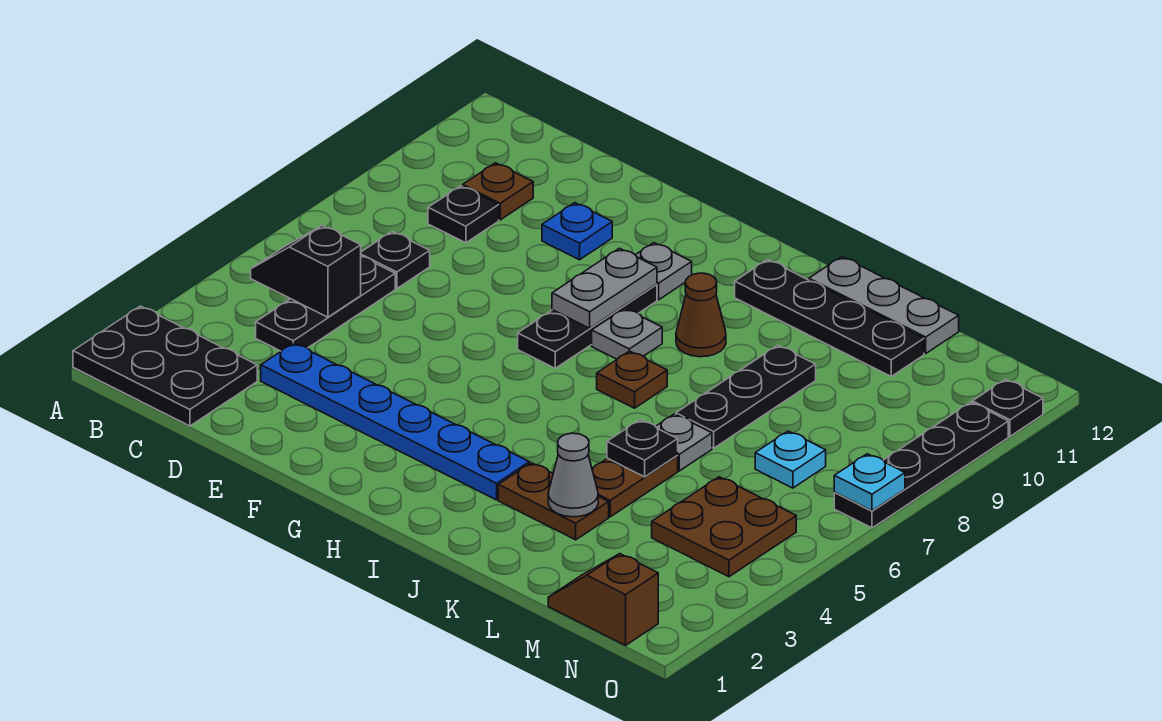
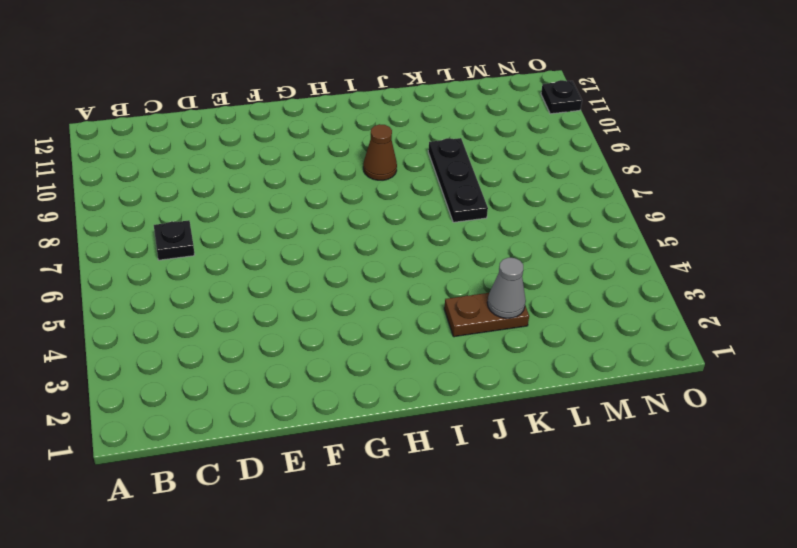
none -> black plate A1:C2 level 1
none -> black plate C4:C6 level 1
none -> black plate C9 level 1

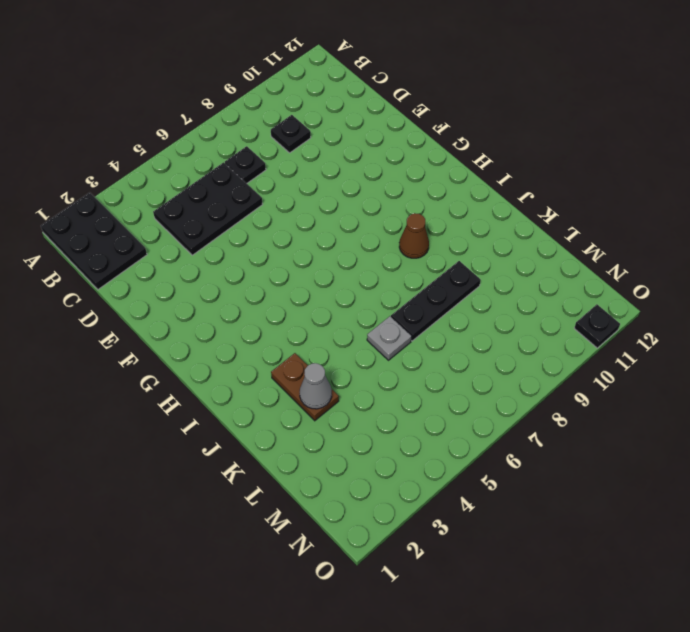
black plate C4:D6 level 1 -> black plate C4:C6 level 1
none -> brown plate C10 level 1
none -> blue plate D3:I3 level 1
none -> blue plate E10 level 1

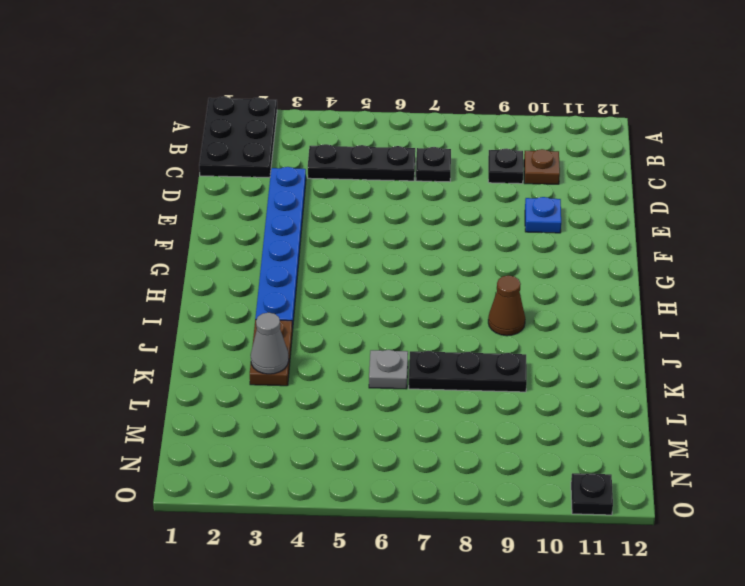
none -> black plate G7:G9 level 1
none -> grey plate G10 level 1
none -> grey plate H8 level 1

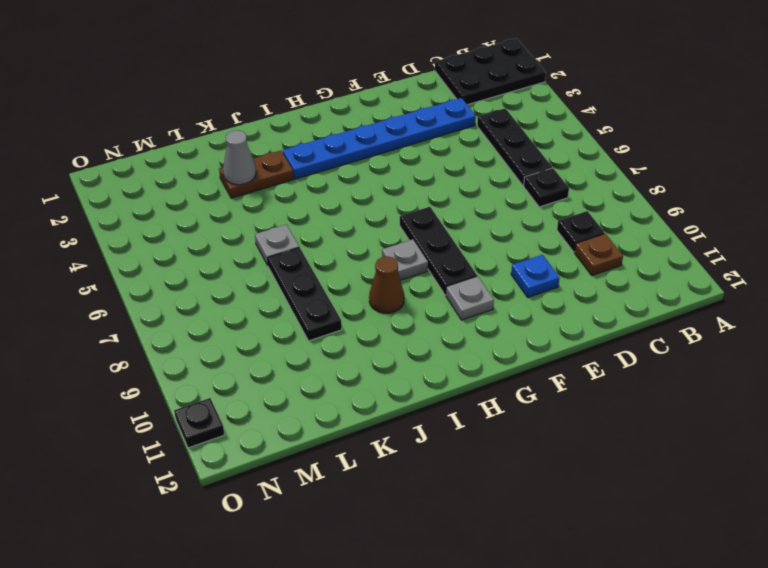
none -> brown plate I7 level 1
none -> black plate I11:L11 level 1
none -> grey plate J12:L12 level 1

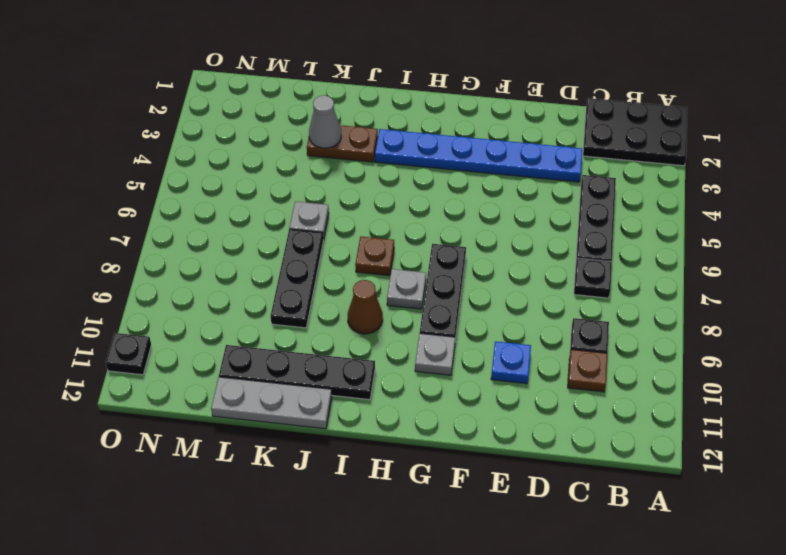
none -> brown plate K4:K5 level 1
none -> brown slope M1:N1 level 1 top N
none -> brown plate M4:N5 level 1

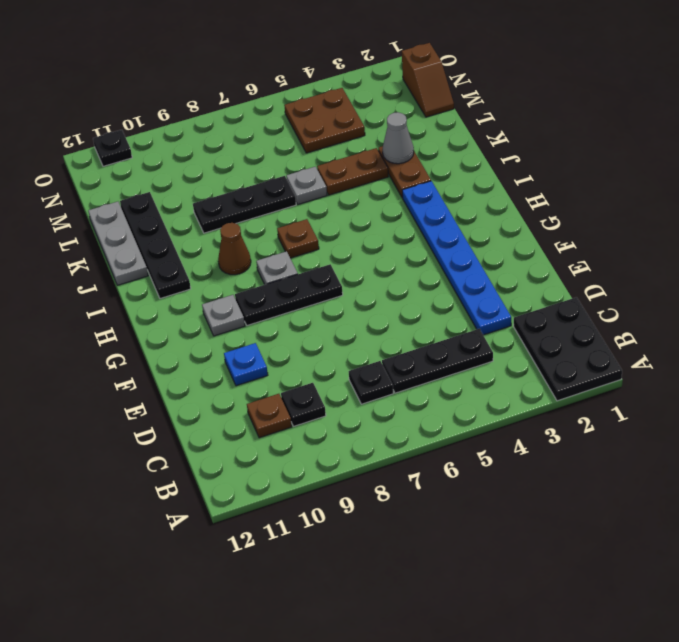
none -> cyan plate M7 level 1
none -> black plate O7:O10 level 1
none -> black slope B5:C5 level 2 top C

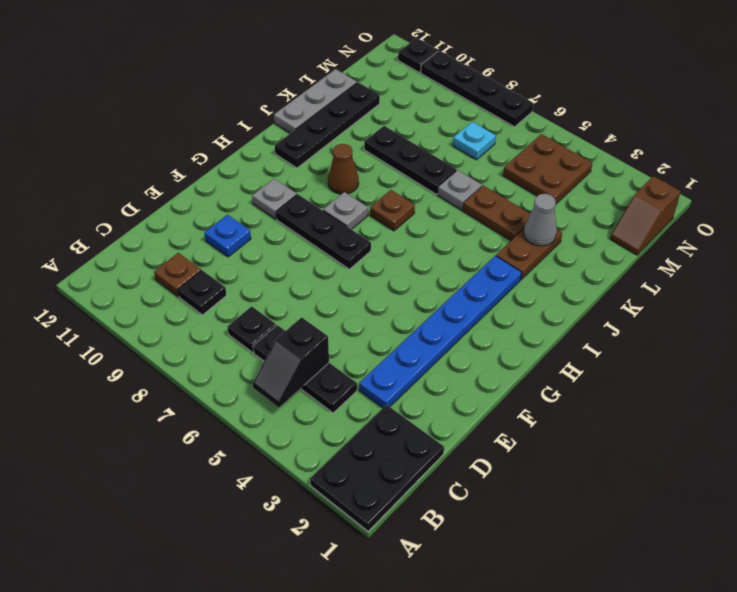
none -> grey plate G8:G9 level 2
none -> black plate K5 level 2
none -> cyan plate O7 level 2

